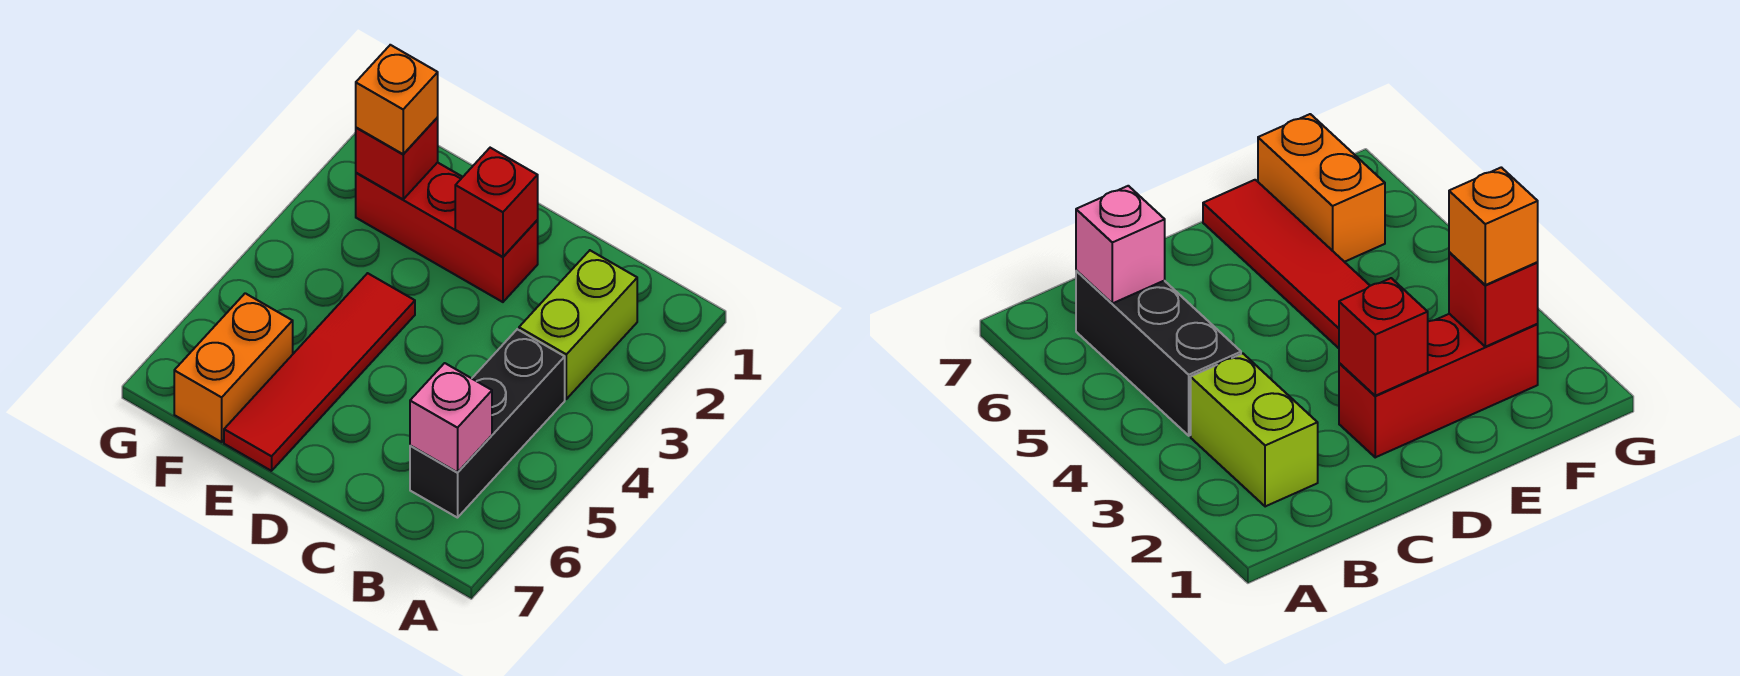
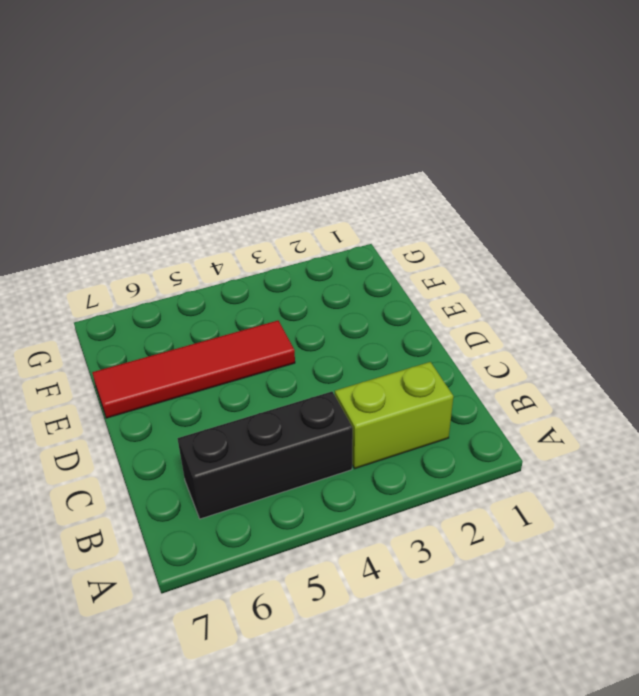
none -> red brick D2:F2 level 1
none -> orange brick F6:F7 level 1

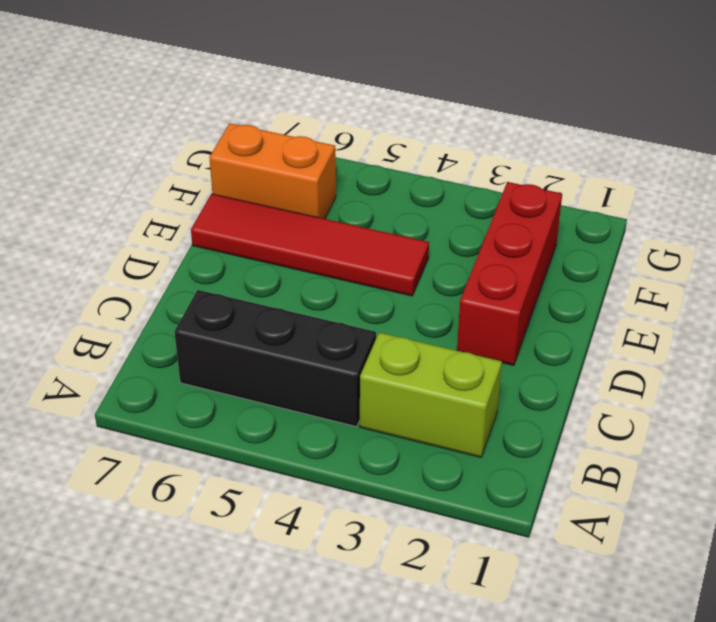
none -> pink brick B6 level 2
none -> red brick D2 level 2

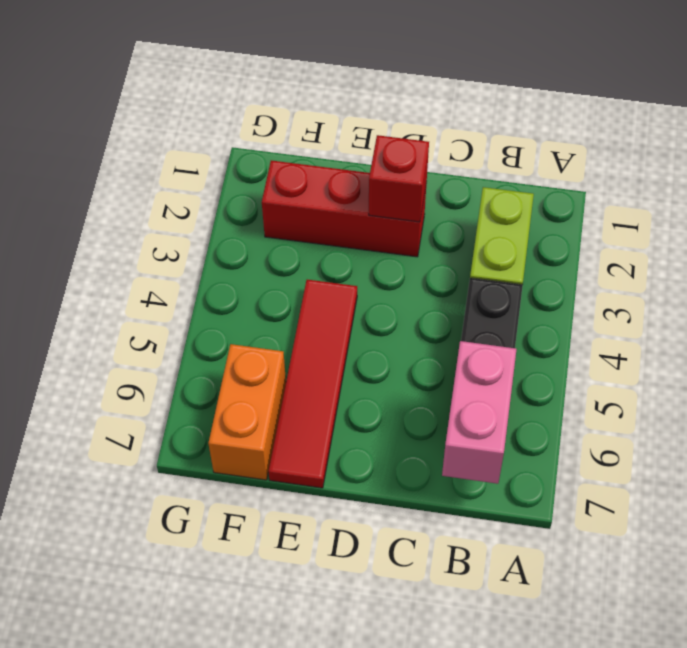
pink brick B6:B7 level 2 -> pink brick B6 level 2
none -> red brick F2 level 2
none -> orange brick F2 level 3

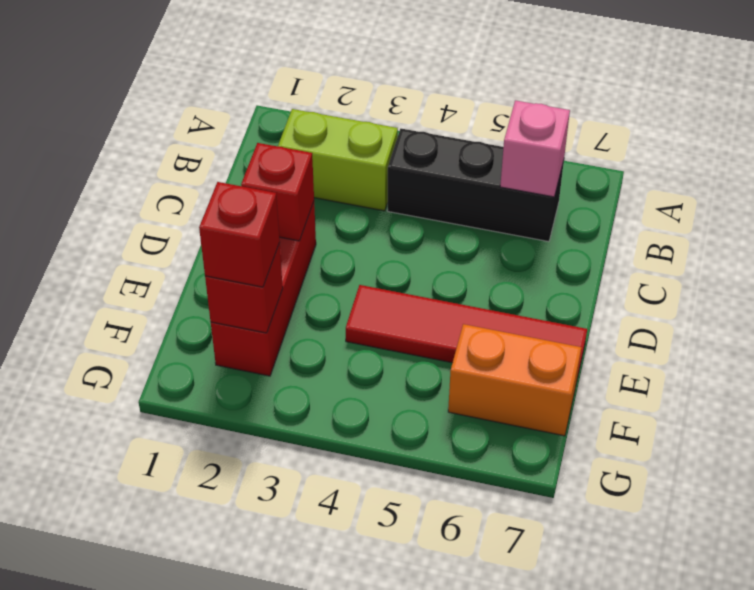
red brick F2 level 3 -> orange brick F2 level 3

